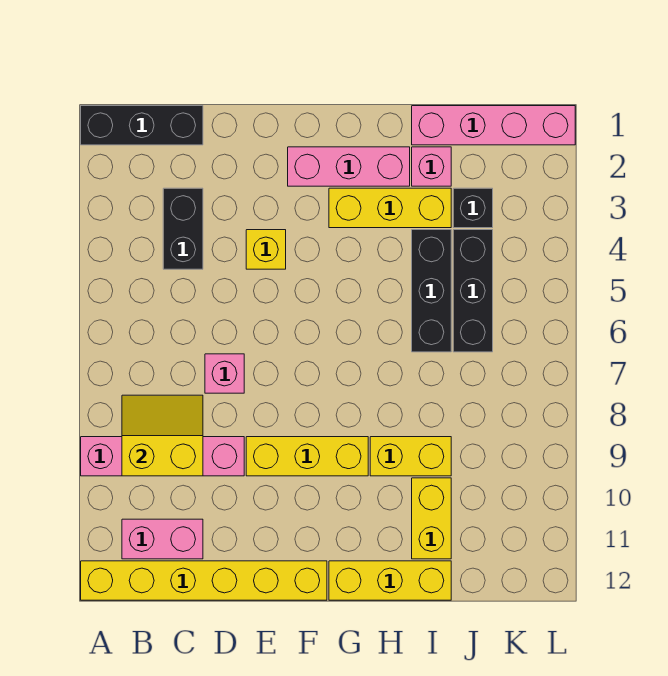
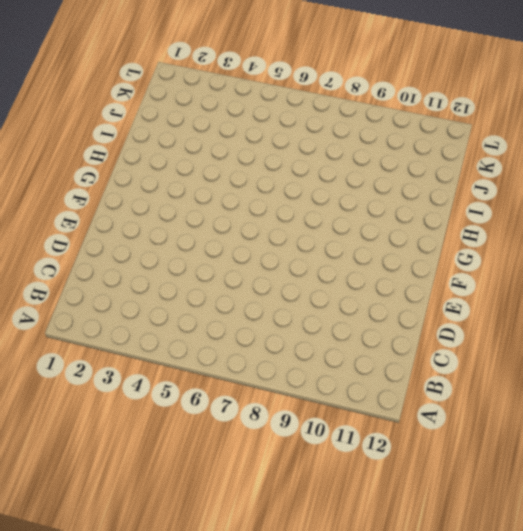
none -> black brick A1:C1 level 1
none -> pink brick A9:D9 level 1
none -> yellow brick A12:F12 level 1

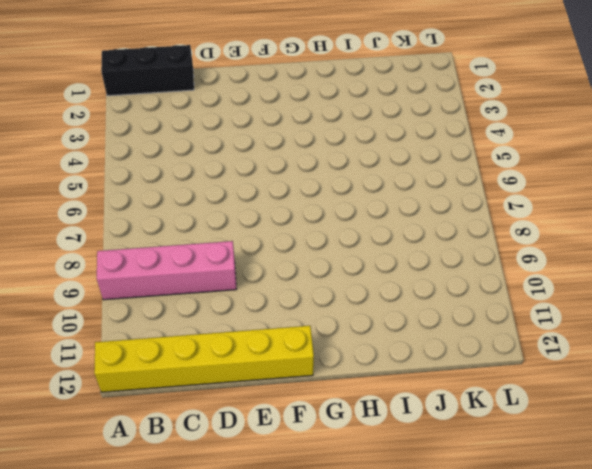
none -> pink brick B11:C11 level 1
none -> black brick C3:C4 level 1
none -> pink brick D7 level 1

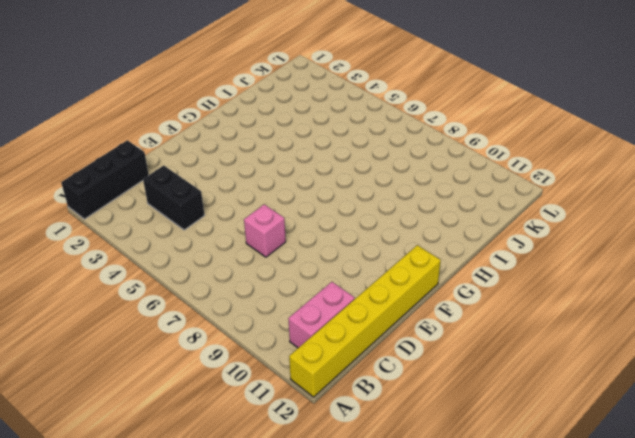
none -> pink brick A9:D9 level 1
none -> yellow brick E4 level 1
none -> yellow brick E9:G9 level 1

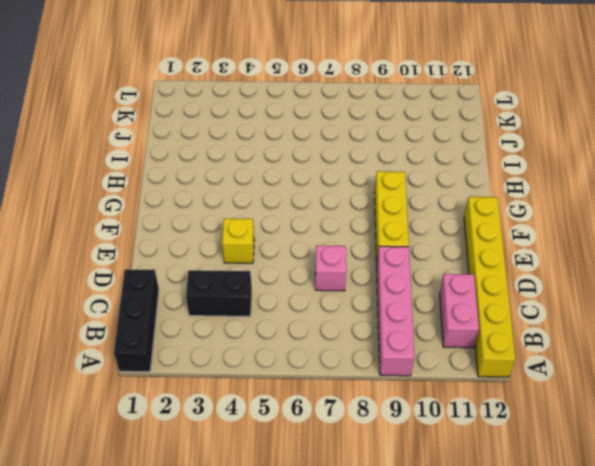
none -> pink brick F2:H2 level 1
none -> yellow brick G3:I3 level 1
none -> yellow brick G12:I12 level 1

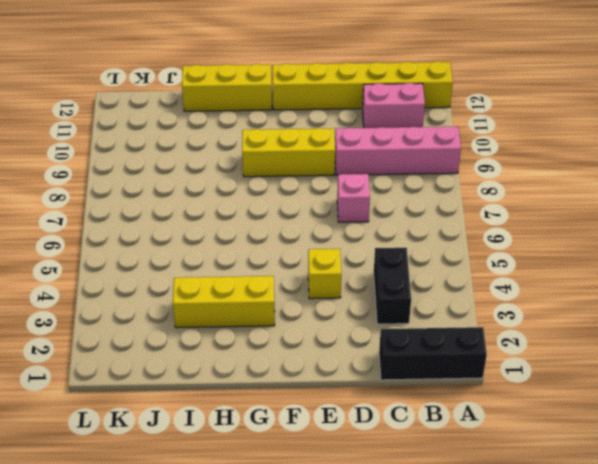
none -> pink brick F2:H2 level 1
none -> yellow brick H9:I9 level 1
none -> pink brick I1:L1 level 1

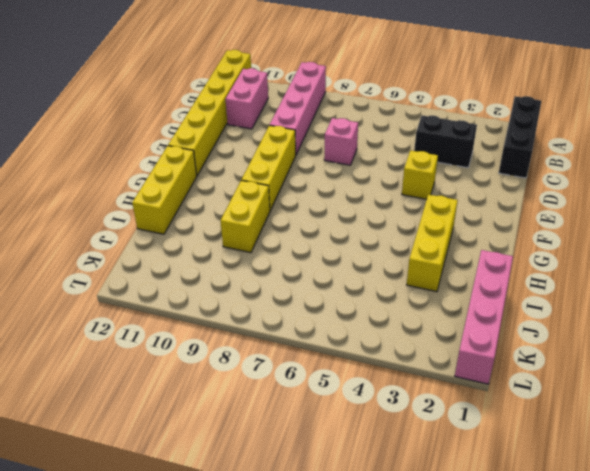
none -> pink brick F2:H2 level 1
none -> pink brick I2 level 1
none -> black brick I4:I6 level 1

